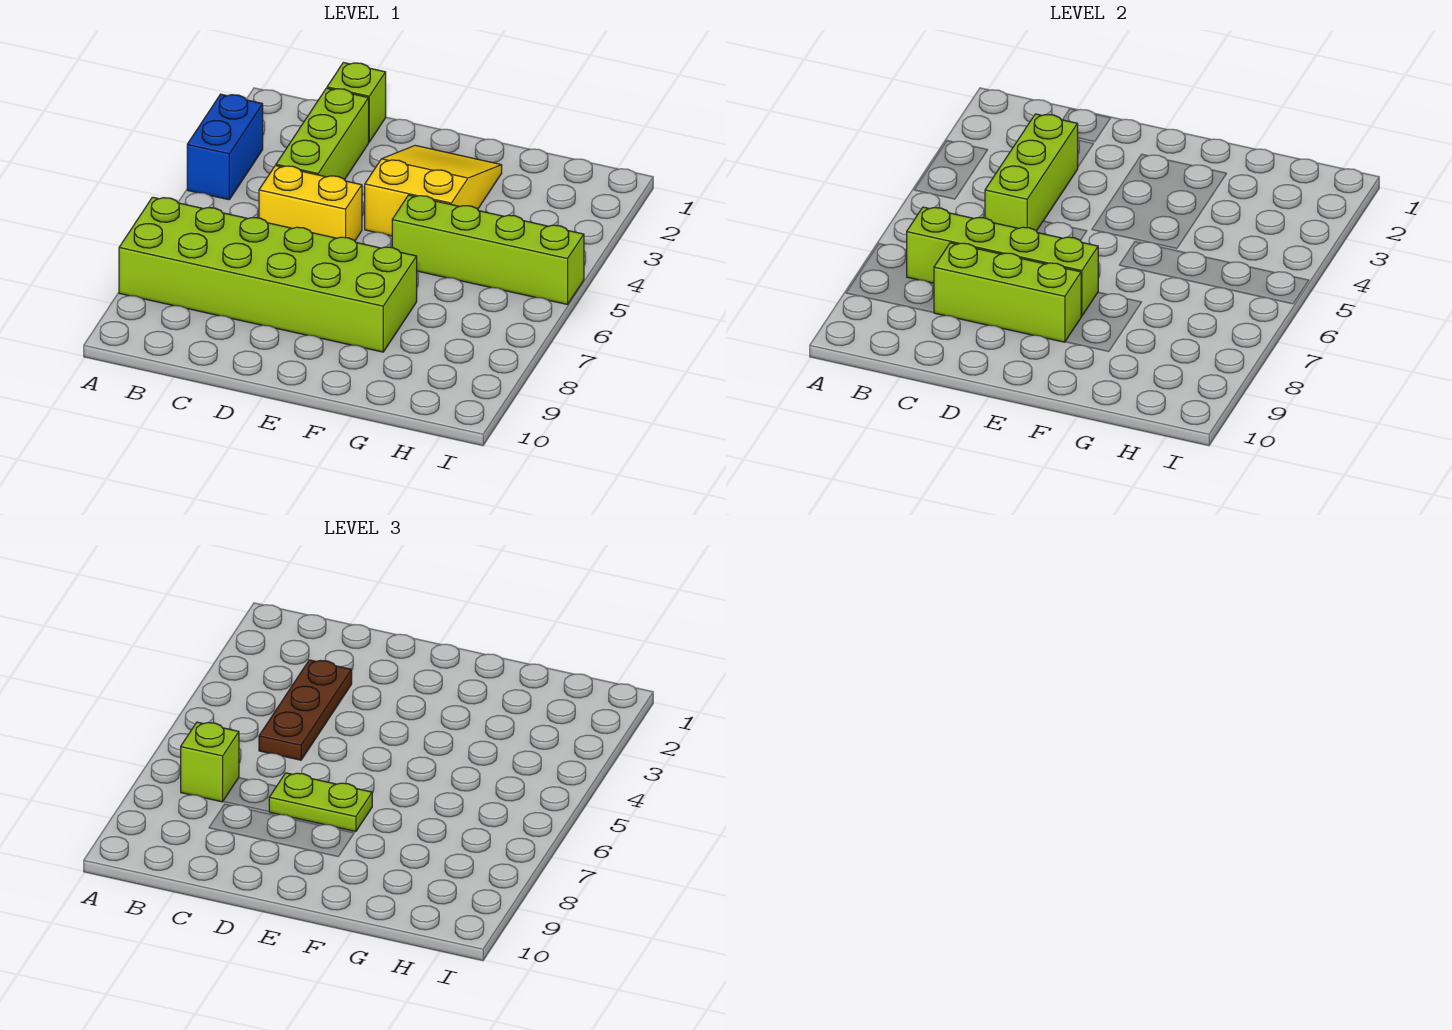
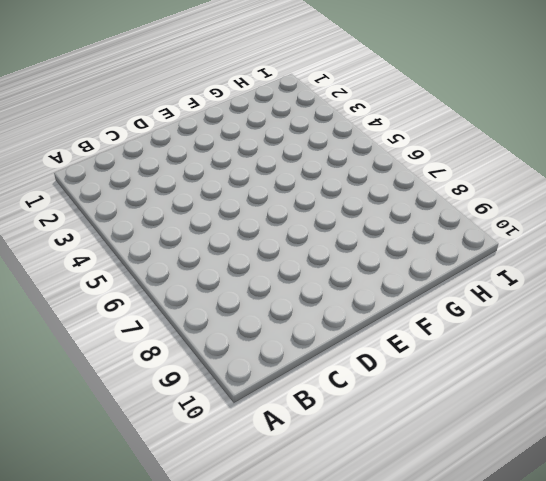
none -> blue brick A3:A4 level 1
none -> lime brick A7:F8 level 1
none -> lime brick C1 level 1

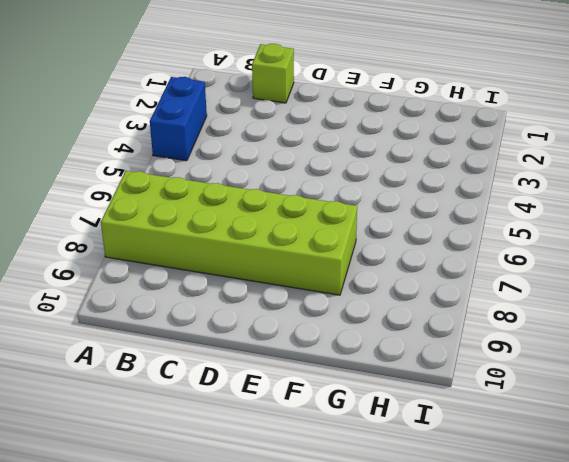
none -> lime brick C2:C4 level 1
none -> yellow brick C5:D5 level 1
none -> yellow slope E2:F4 level 1 top 4

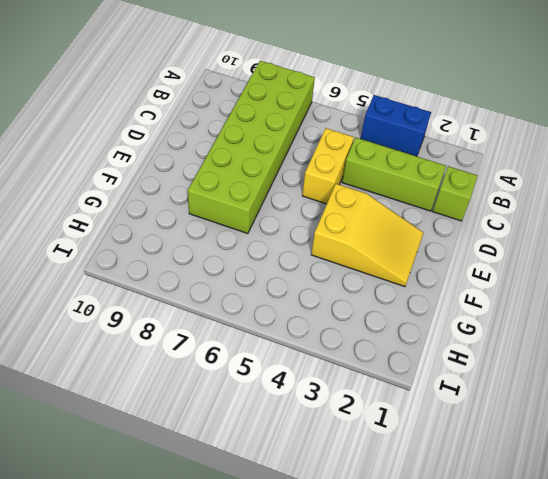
none -> lime brick F5:I5 level 1
none -> lime brick B7:E7 level 2
none -> lime brick C3:C5 level 2

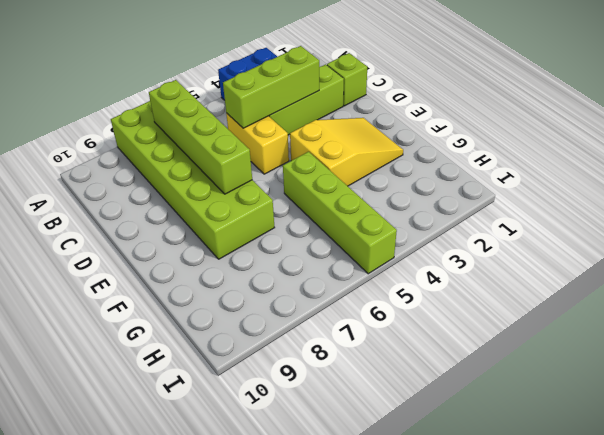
none -> lime brick C8:E8 level 2
none -> lime brick B7 level 3
none -> brown plate C3:C5 level 3

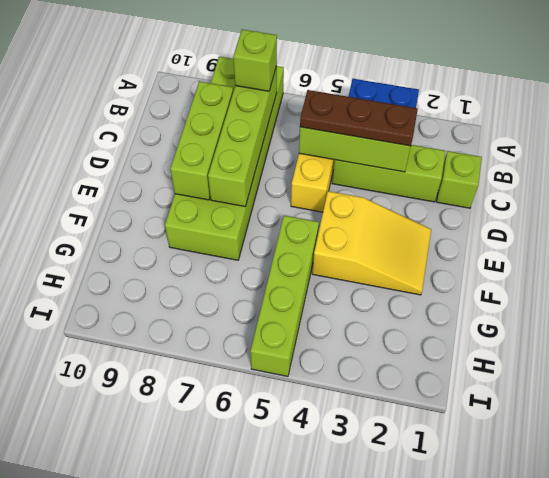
none -> lime plate D7:E7 level 3

